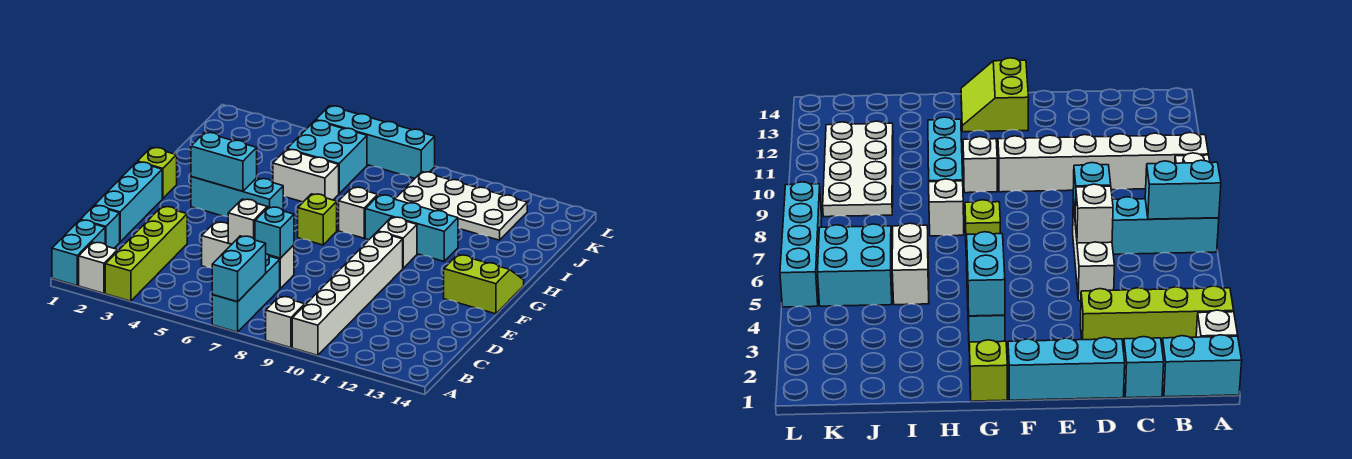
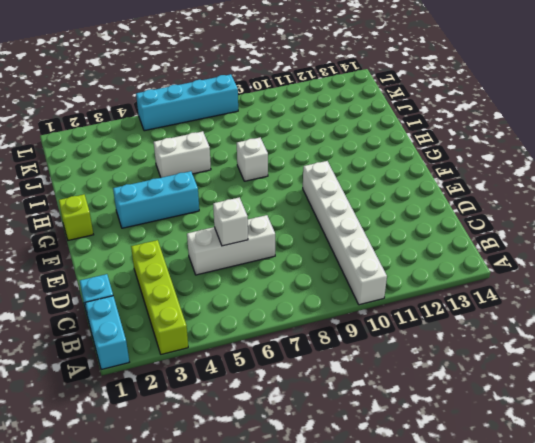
none -> white brick A2 level 1
none -> cyan brick A7:C7 level 1
none -> white brick A9 level 1

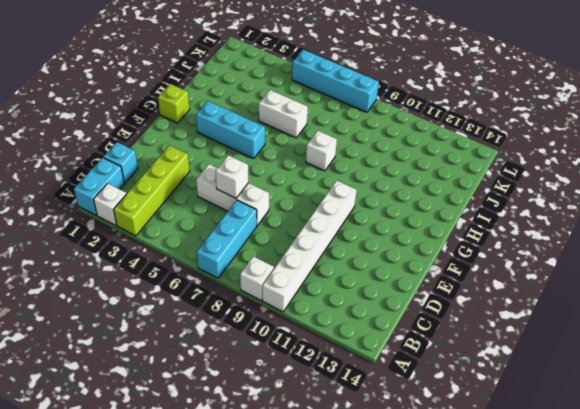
none -> cyan brick D1:F1 level 1
none -> lime slope F13:G14 level 1 top F
none -> lime brick G7 level 1

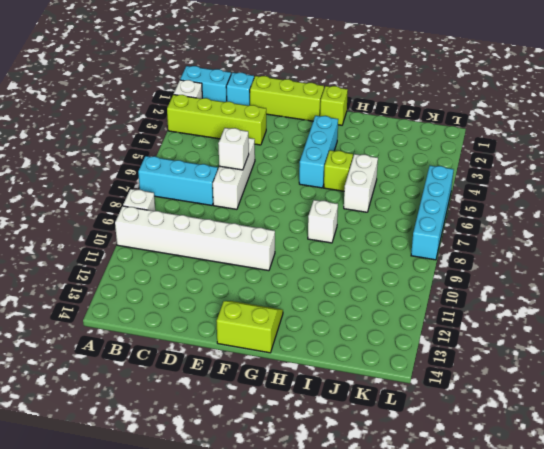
lime brick D1:F1 level 1 -> cyan brick D1:F1 level 1
lime slope F13:G14 level 1 top 14 -> lime slope F13:G14 level 1 top F
lime brick H5 level 1 -> lime brick G7 level 1
none -> white brick G10 level 1
none -> cyan brick H9:H11 level 1
none -> cyan brick J5:K6 level 1

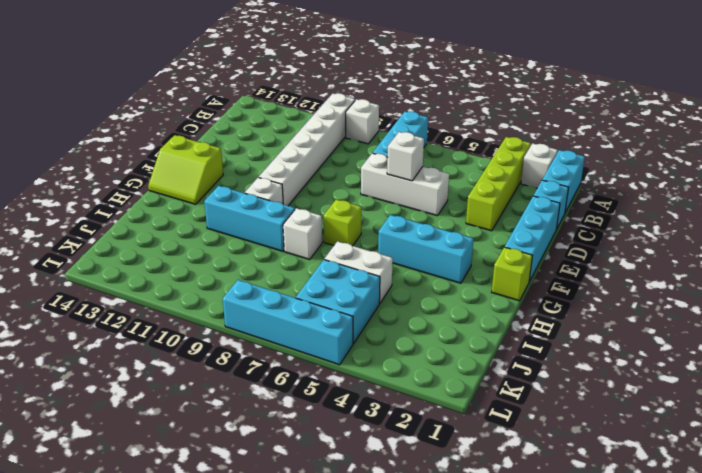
none -> white plate J9:K12 level 1
none -> cyan brick A7:B7 level 2
none -> cyan brick D7 level 2

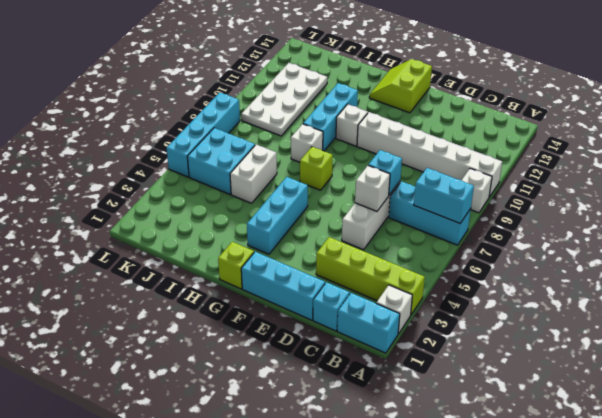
none -> cyan brick G3:G4 level 2

